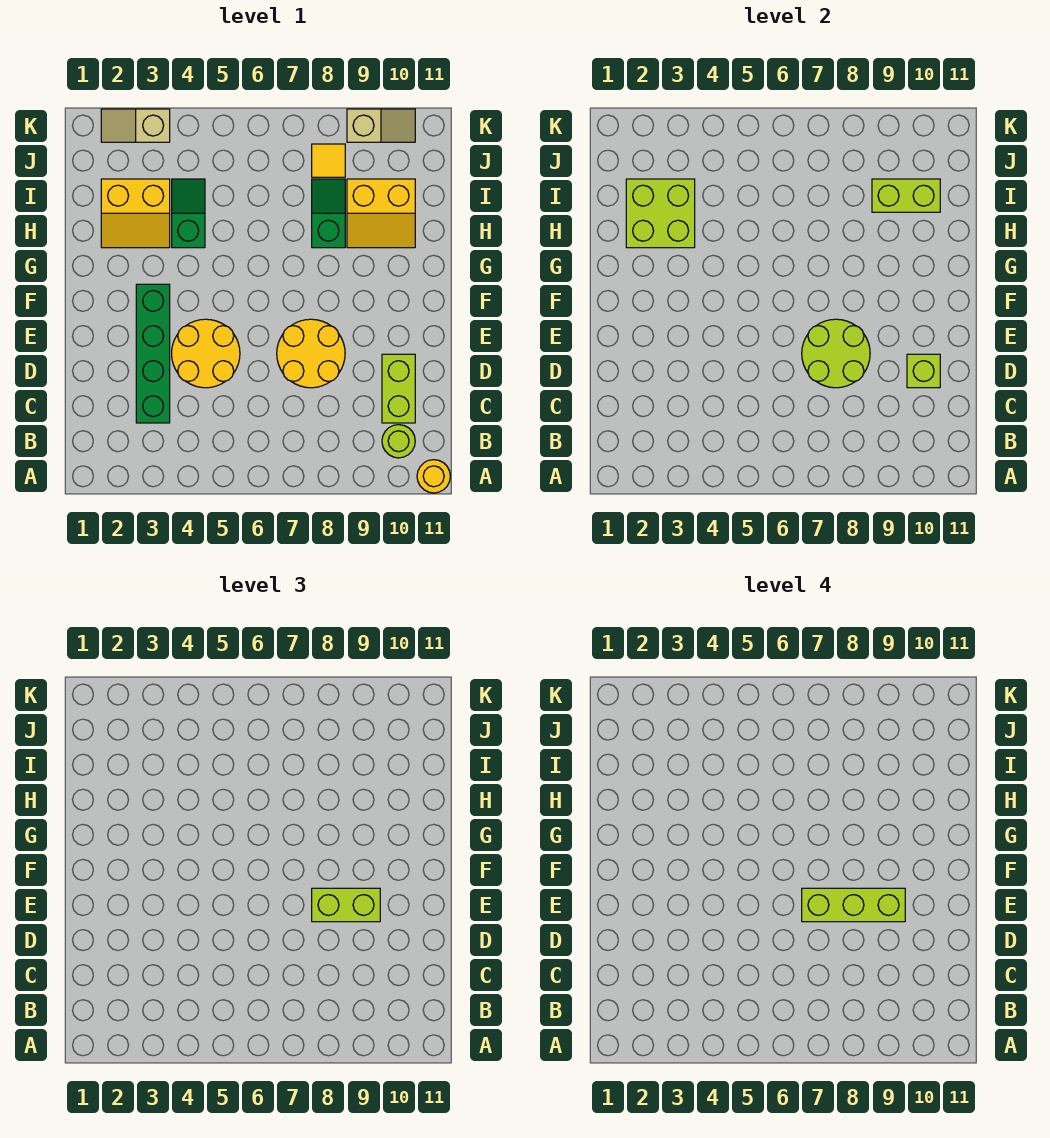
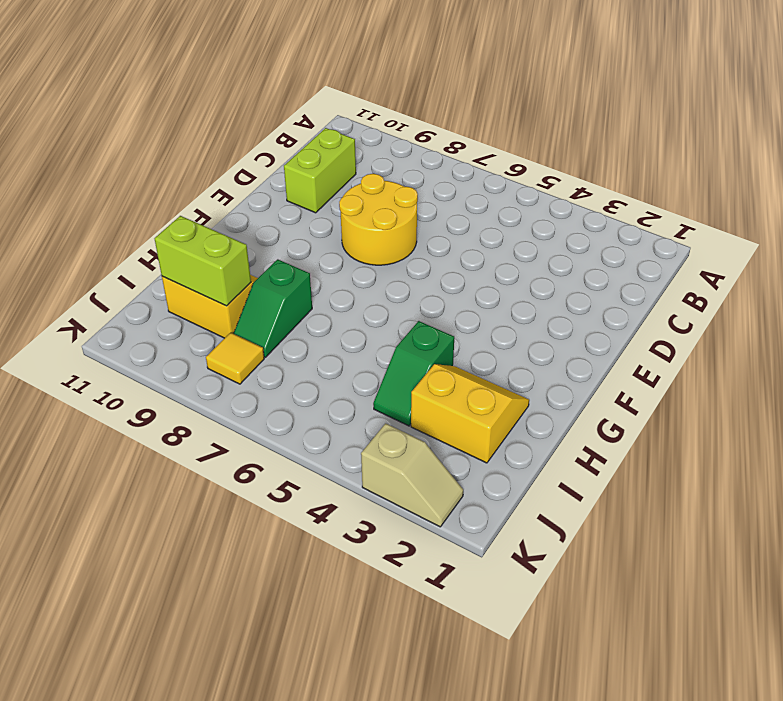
none -> yellow round brick A11 level 1
none -> lime round brick B10 level 1
none -> green brick C3:F3 level 1

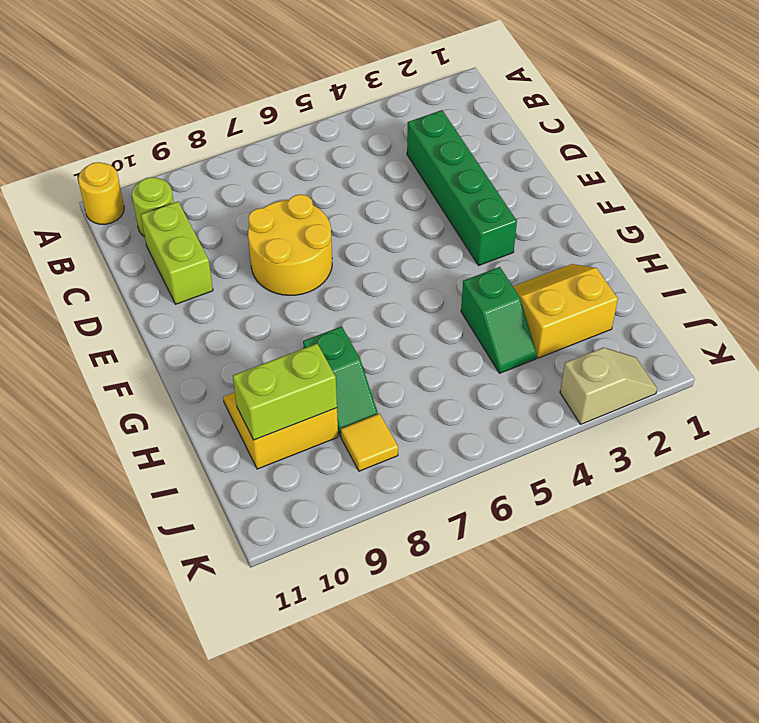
none -> yellow round brick D4:E5 level 1
none -> tan slope K9:K10 level 1 top 9
none -> lime round brick D7:E8 level 2

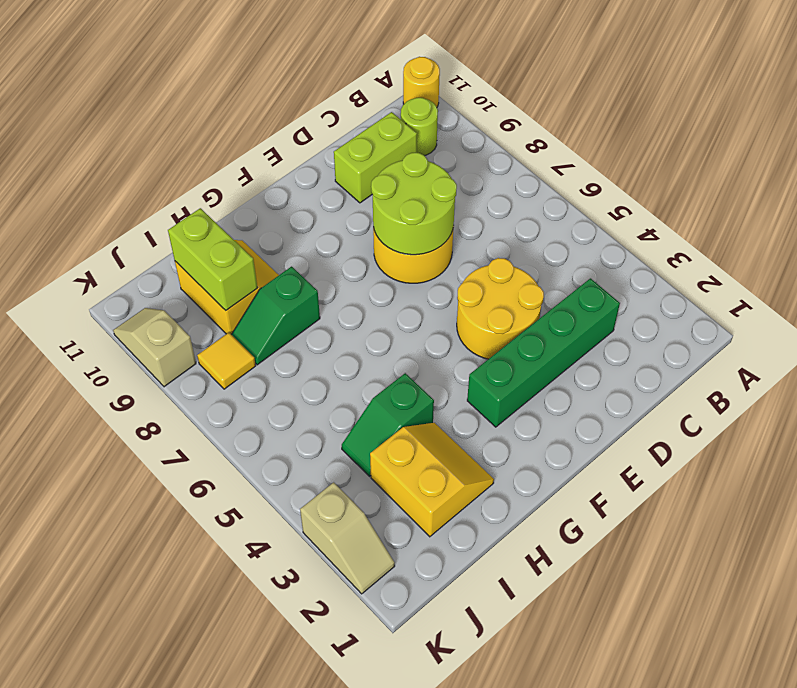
none -> lime brick D10 level 2
none -> lime brick H2:I3 level 2
none -> lime brick E8:E9 level 3

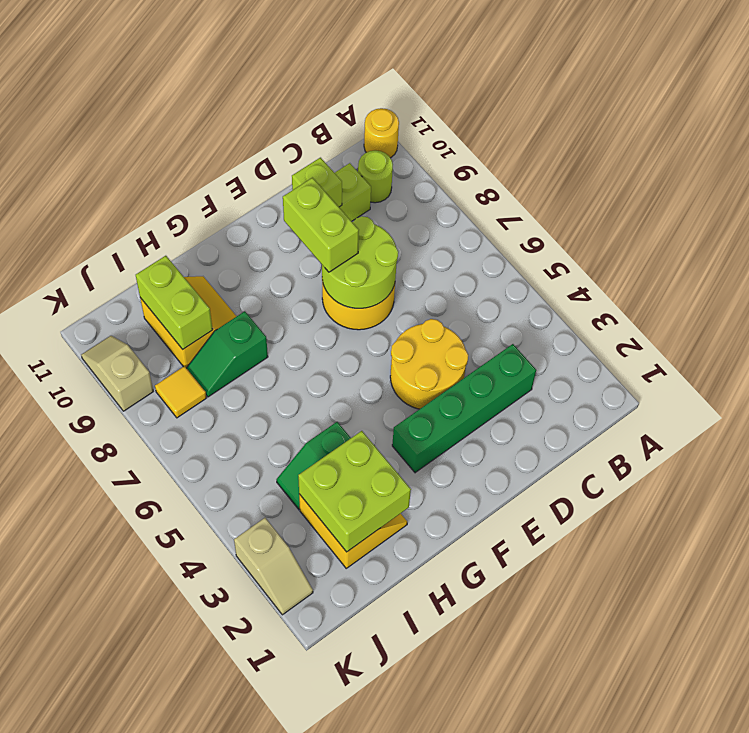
none -> lime brick E7:E9 level 4

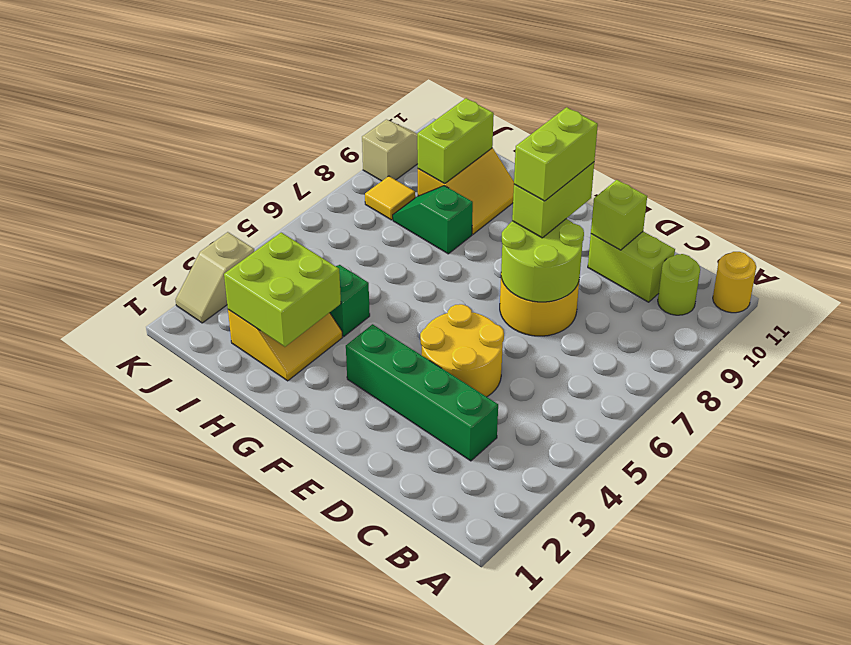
lime brick E8:E9 level 4 -> lime brick E7:E9 level 4

